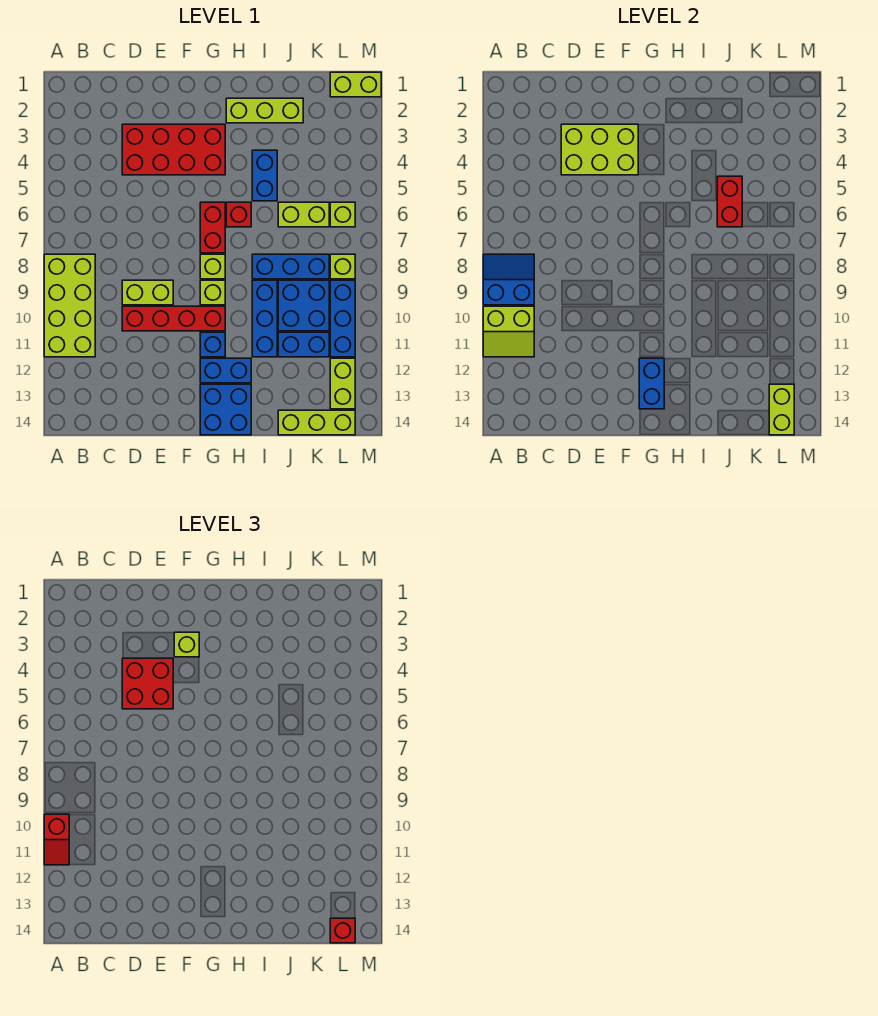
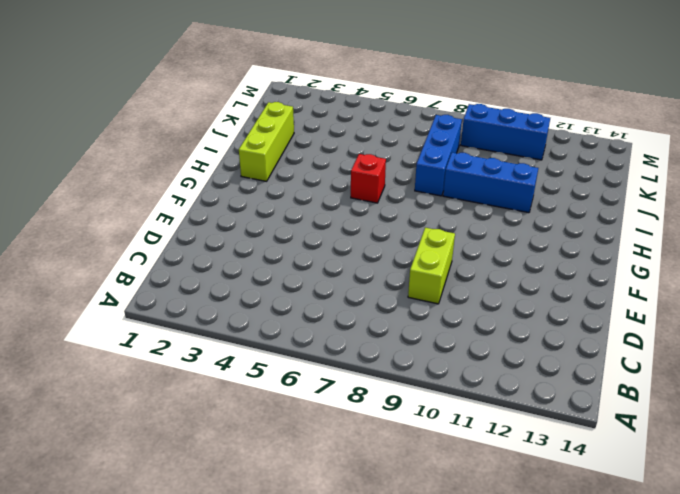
none -> lime brick A8:B11 level 1
none -> red brick D3:G4 level 1
none -> red brick D10:G10 level 1
none -> red brick G6:G7 level 1

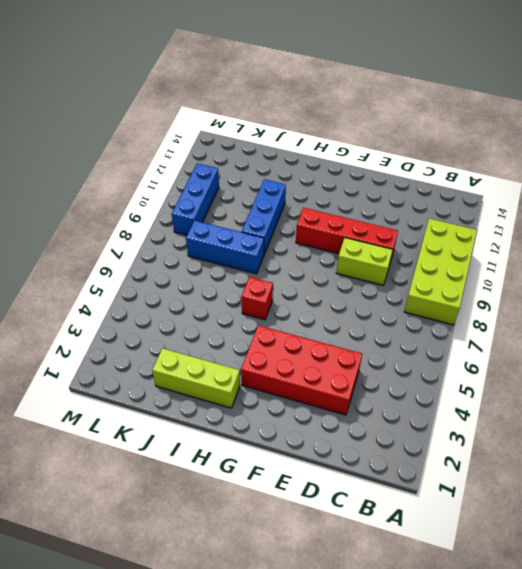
none -> red brick G6:G7 level 1
none -> lime brick G8 level 1
none -> lime brick G9 level 1
none -> blue brick G11 level 1

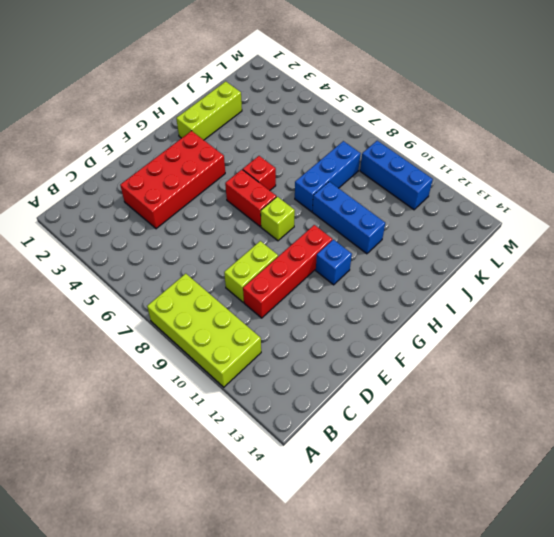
none -> lime brick G9 level 1
none -> blue brick G12:H12 level 1
none -> blue brick G13:H14 level 1
none -> blue brick I4:I5 level 1

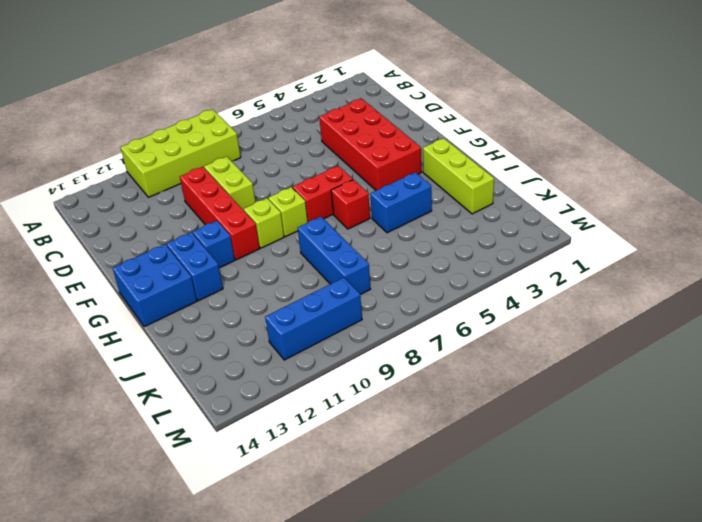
none -> blue brick I9:I11 level 1
none -> lime brick J6:K6 level 1
none -> blue brick J9:K10 level 1
none -> blue brick J11:K11 level 1

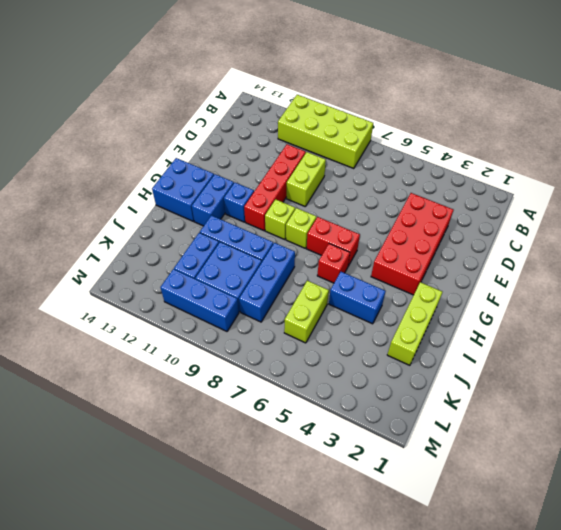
none -> lime brick J14:L14 level 1
none -> lime brick L1:M1 level 1
none -> lime brick L6 level 1
none -> lime brick L8 level 1

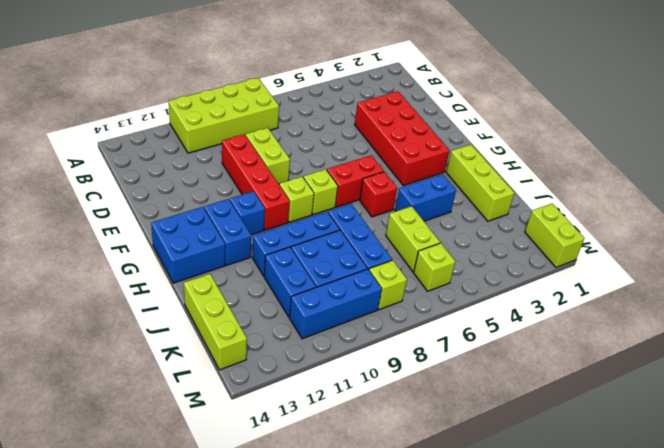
none -> lime brick L12:L13 level 1
none -> blue slope A8:B9 level 2 top 9
none -> lime slope A10:B11 level 2 top 10
none -> lime brick D3:F4 level 2

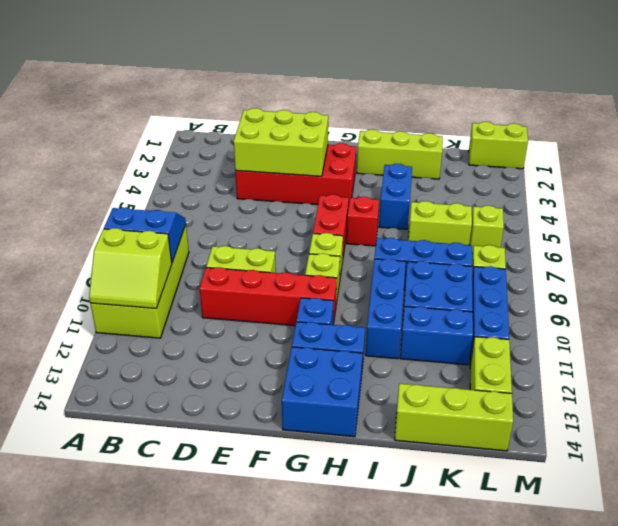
none -> blue brick G12:G13 level 2
none -> red brick J5:J6 level 2
none -> lime brick L13:L14 level 2
none -> red slope A10:A11 level 3 top 10

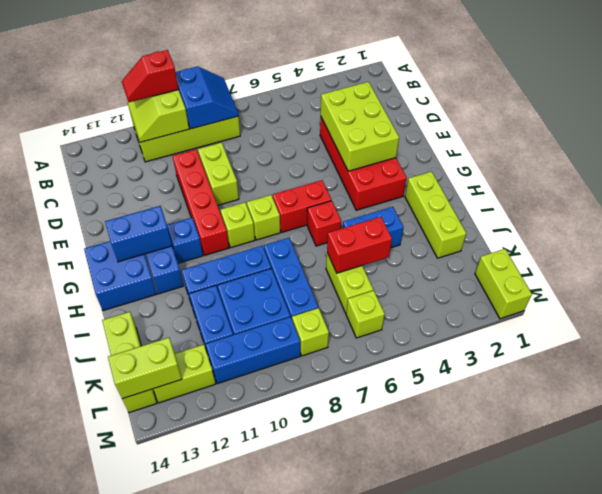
none -> red brick D4:E5 level 3
none -> lime brick F3 level 3
none -> red brick L14 level 3

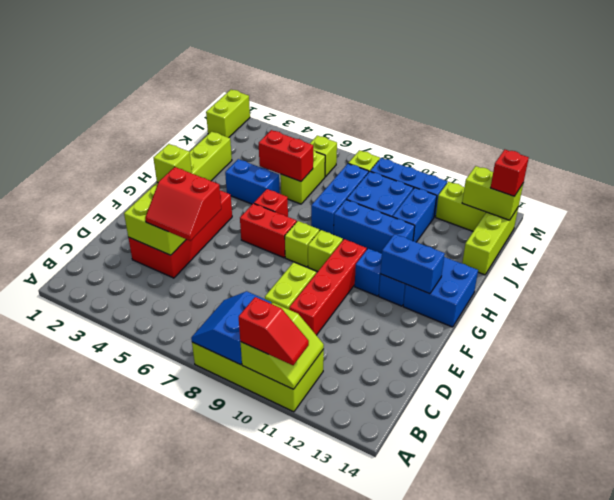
red slope D4:E5 level 3 top E -> red brick D4:E5 level 3

